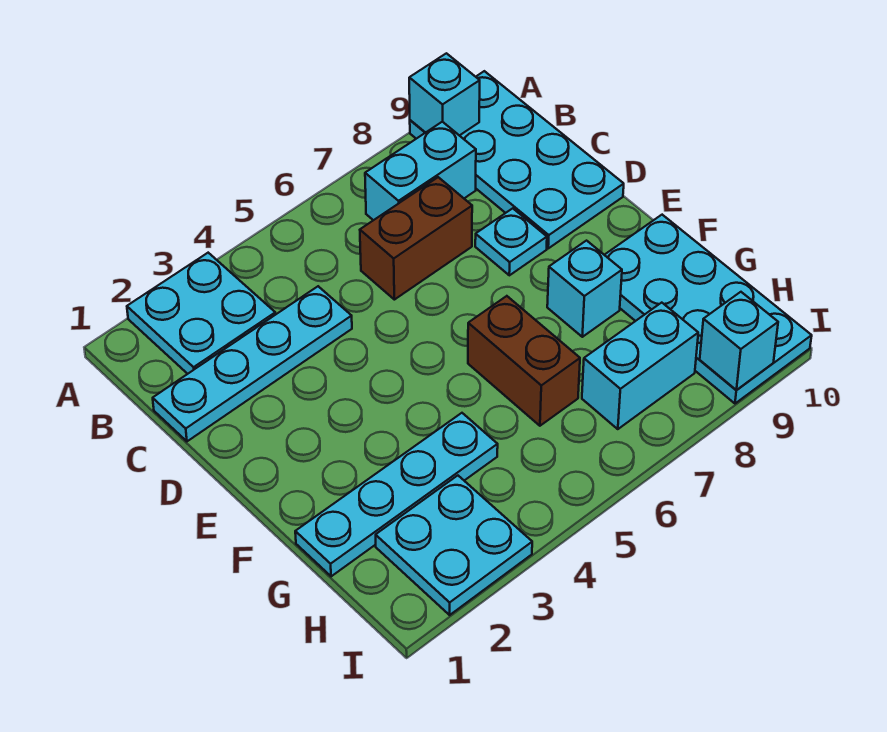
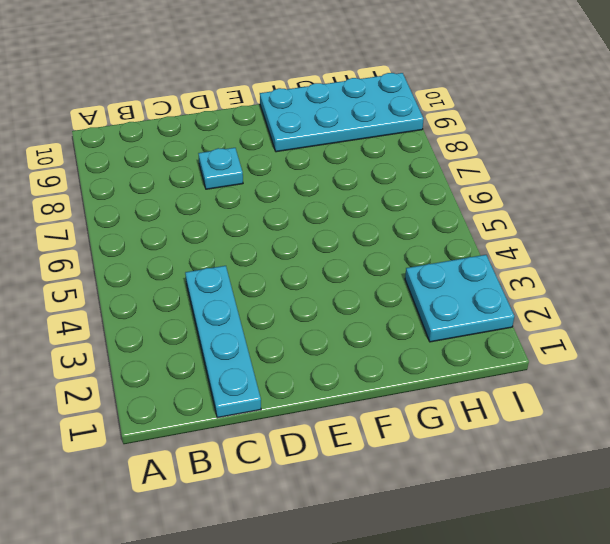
none -> cyan plate A2:B3 level 1
none -> cyan plate A9:D10 level 1
none -> cyan brick B7:B8 level 1

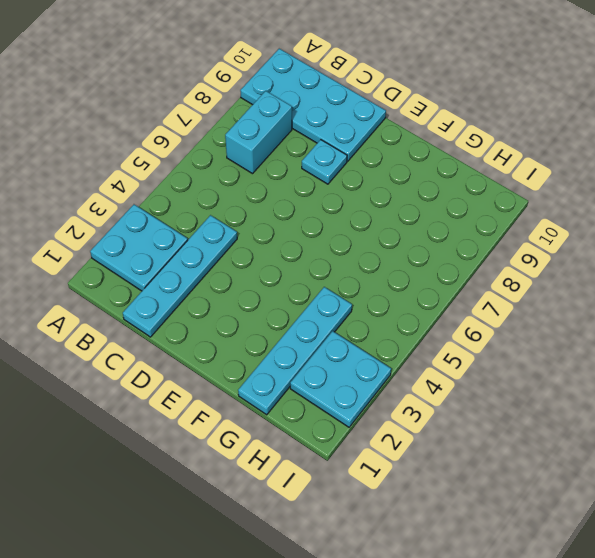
none -> brown brick C6:C7 level 1
none -> brown brick F6:G6 level 1
none -> cyan brick F8 level 1

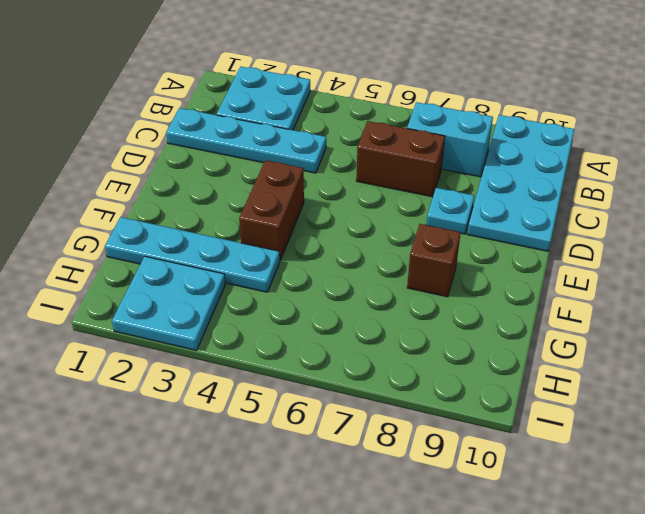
brown brick E4:F4 level 1 -> brown brick F6:G6 level 1
brown brick F8 level 1 -> cyan brick F8 level 1
none -> cyan plate F9:I10 level 1
none -> cyan brick H7:H8 level 1
none -> cyan brick A9 level 2

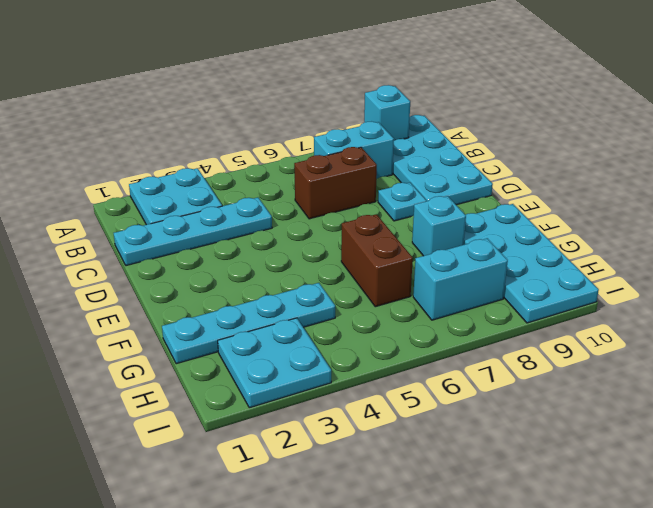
none -> cyan brick I9 level 2

